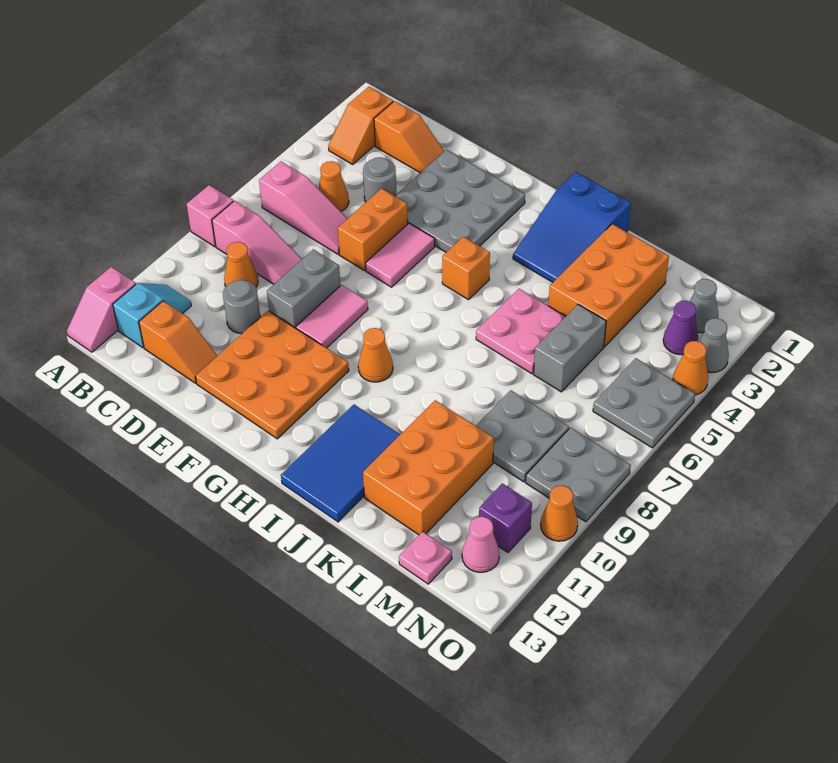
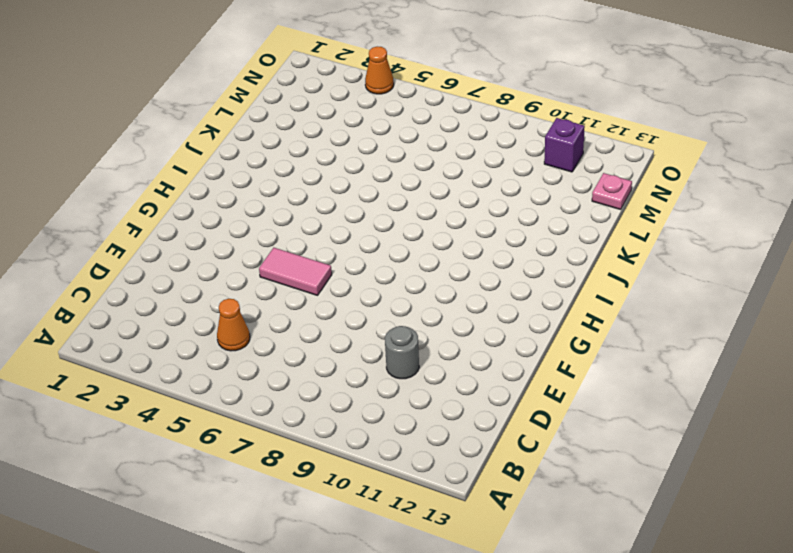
none -> pink brick A8 level 1
none -> pink slope A12:A13 level 1 top 12
none -> orange slope B2:B3 level 1 top 2
none -> pink slope B6:D6 level 1 top B

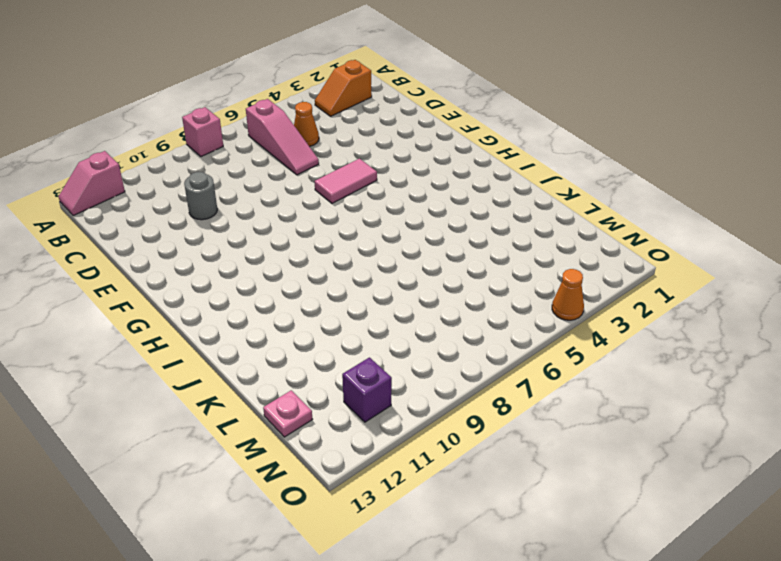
none -> pink slope B8:D8 level 1 top B
none -> cyan slope B11:B12 level 1 top 12
none -> orange slope C2:D2 level 1 top C
none -> orange cone C9 level 1

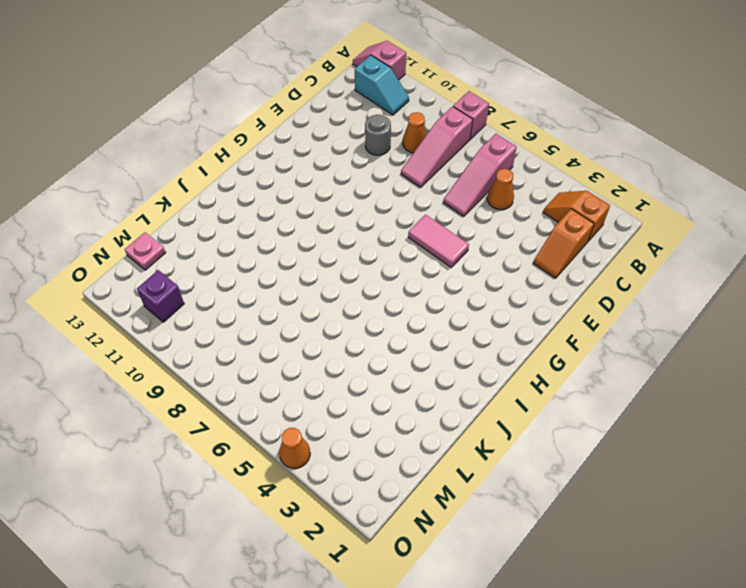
none -> orange slope C12:D12 level 1 top C
none -> grey round brick D4 level 1
none -> grey plate E2:G4 level 1
none -> orange brick E5:E6 level 1

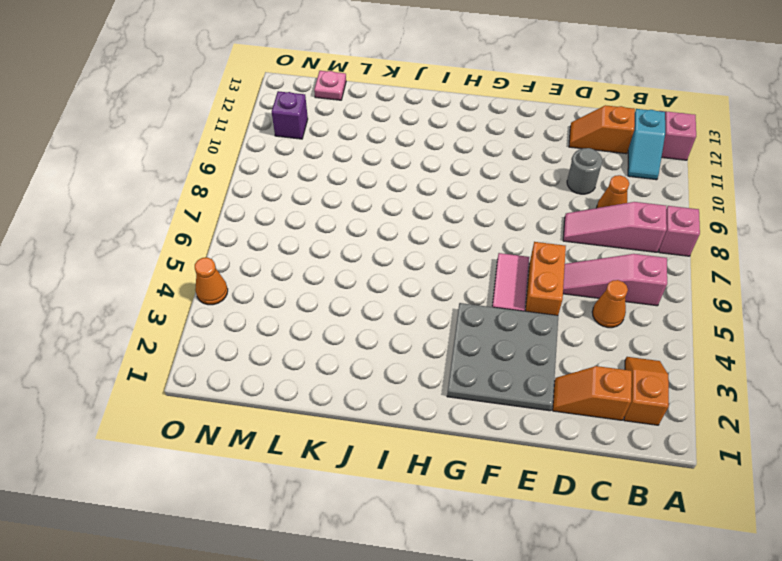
none -> grey round brick D4 level 1
none -> grey brick E8:E9 level 1
none -> orange plate E10:G12 level 1
none -> pink tile F8:F9 level 1

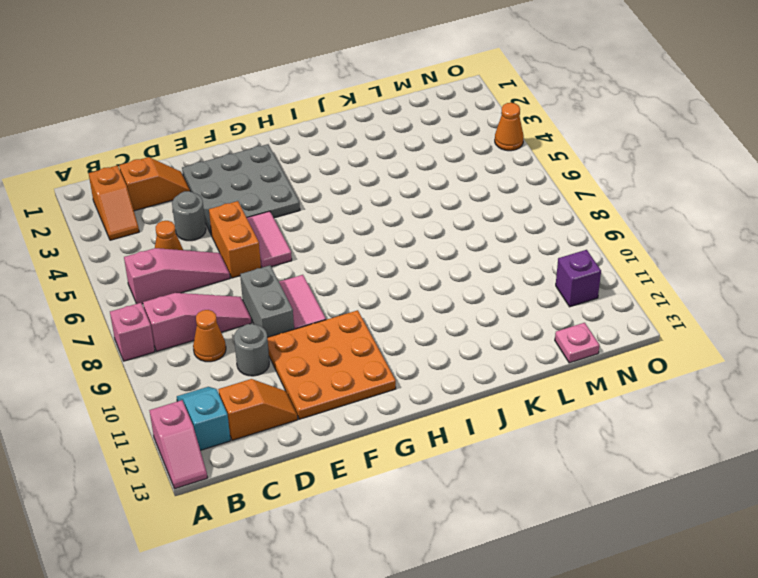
none -> orange brick H5 level 1
none -> orange cone H9 level 1
none -> blue slope I1:J3 level 1 top 1
none -> blue tile I11:J13 level 1

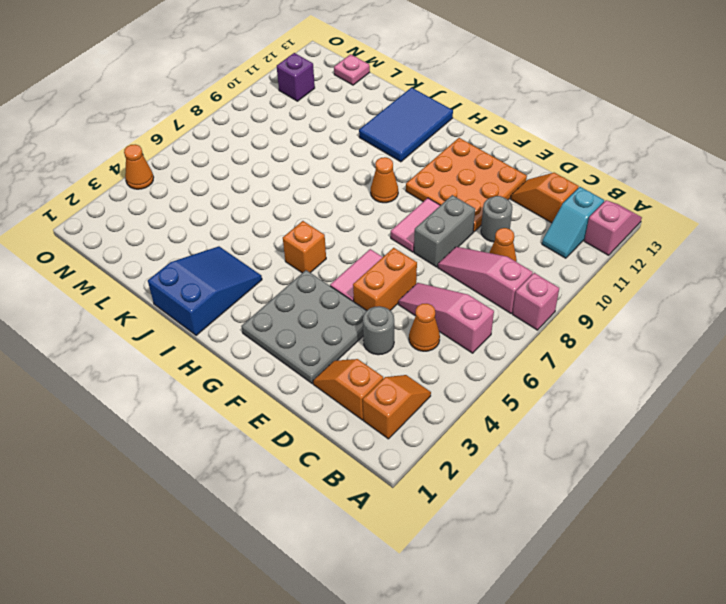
none -> pink plate J5:K6 level 1
none -> orange brick K2:L4 level 1
none -> orange brick K10:L12 level 1
none -> grey brick L5:L6 level 1

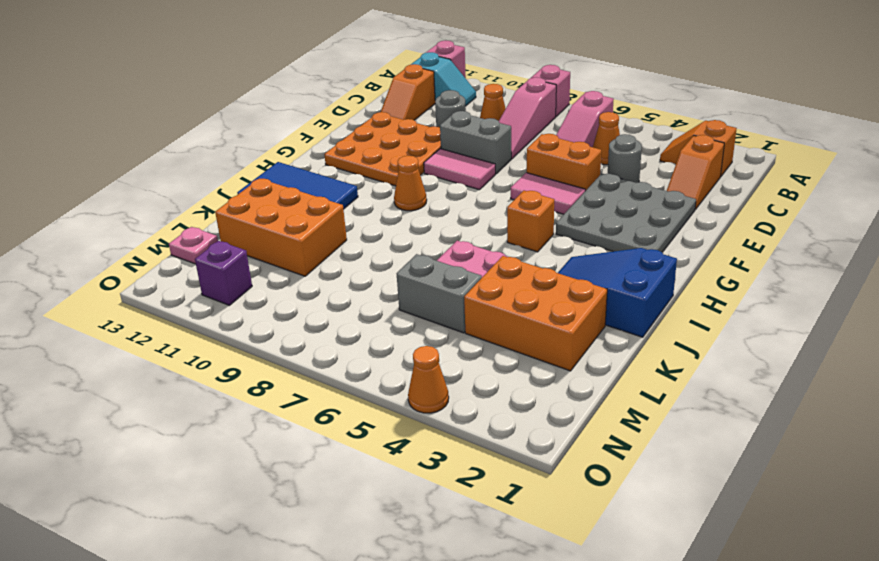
none -> grey plate L8:M9 level 1
none -> grey cone N2 level 1
none -> purple cone N3 level 1
none -> grey plate N5:O6 level 1

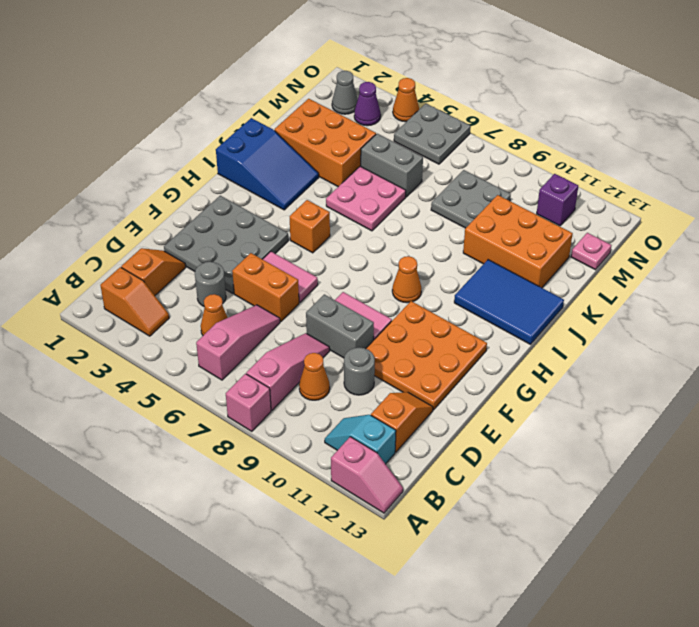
none -> grey plate N8:O9 level 1
none -> pink cone N12 level 1
none -> grey cone O3 level 1
none -> orange cone O10 level 1

